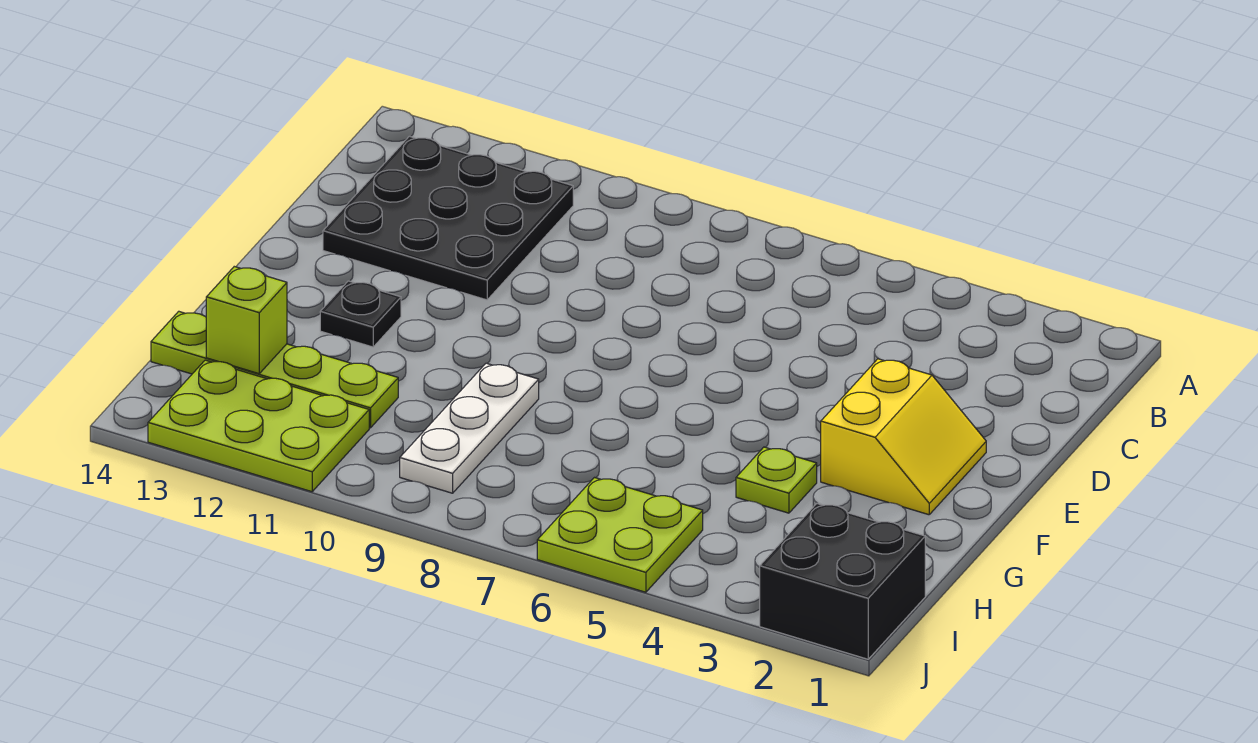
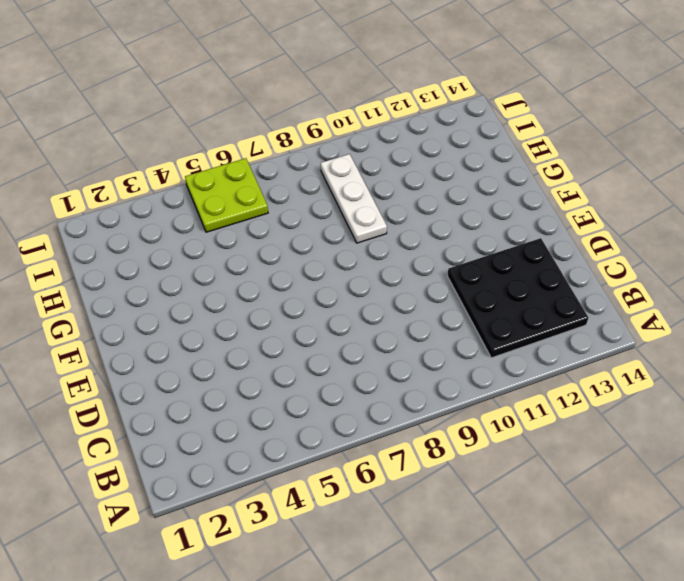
none -> yellow slope E2:F3 level 1 top 3
none -> black plate F12 level 1

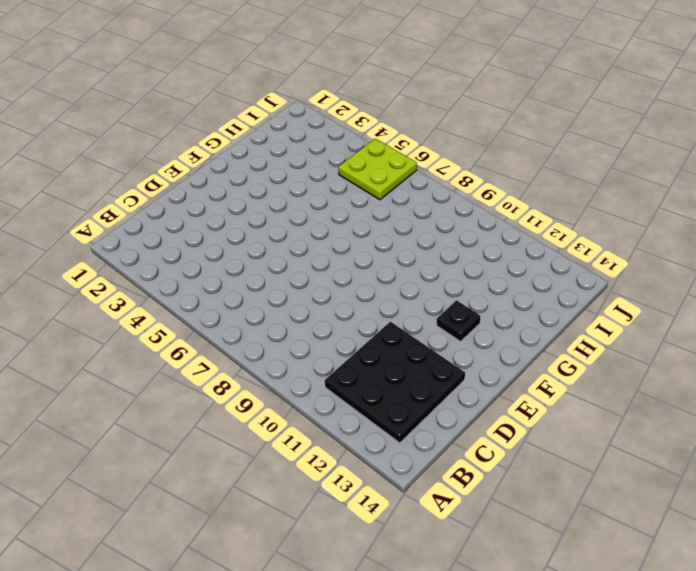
none -> yellow slope E2:F3 level 1 top 3
none -> lime plate G4 level 1

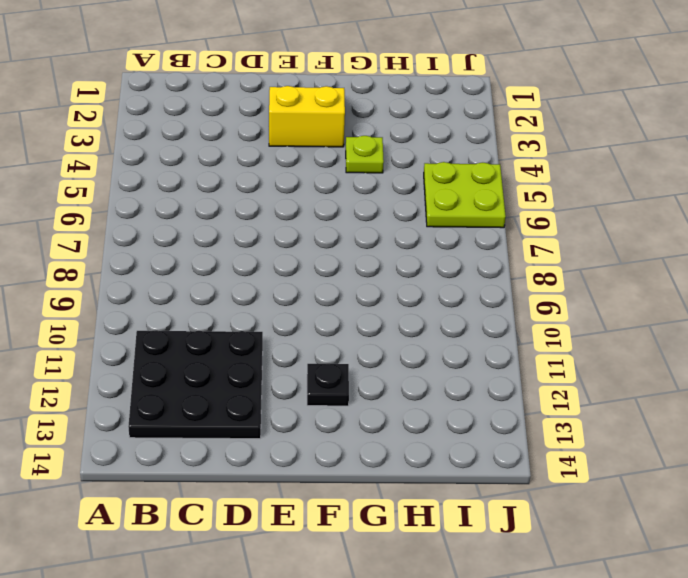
none -> white plate G9:I9 level 1
none -> lime plate H11:H14 level 1

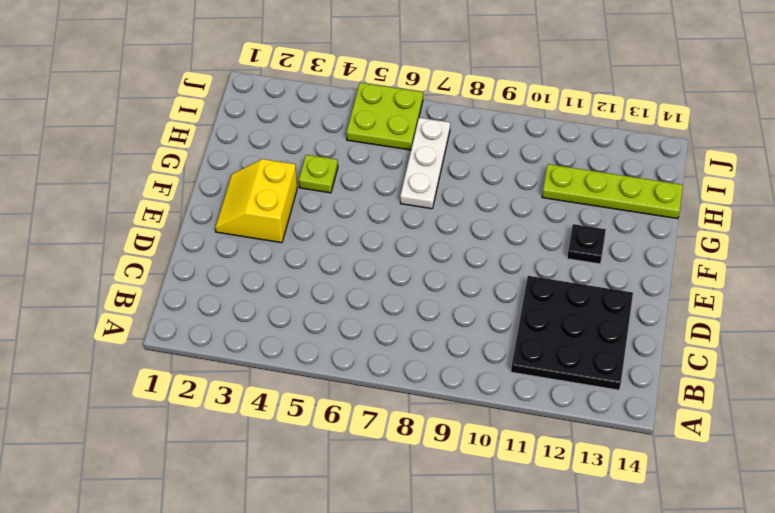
white plate G7:I7 level 1 -> white plate G9:I9 level 1
none -> black brick I1:J2 level 1
none -> lime plate I11:J13 level 1

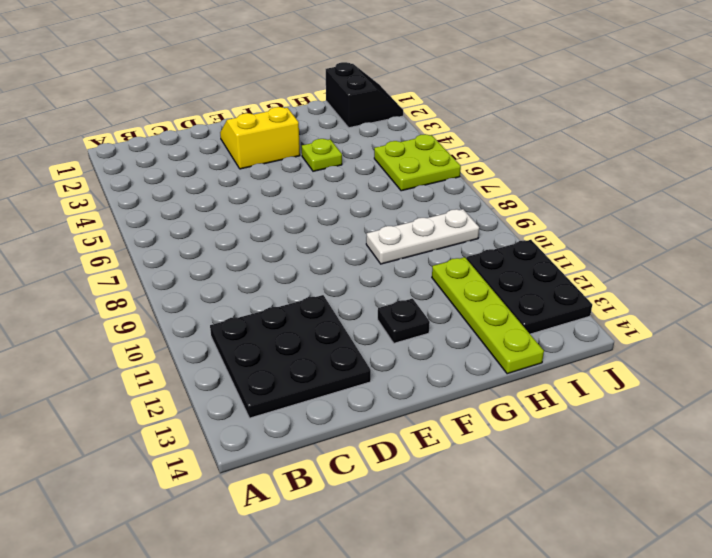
black slope I1:J2 level 1 top I -> black brick I1:J2 level 1
black plate I11:J13 level 1 -> lime plate I11:J13 level 1
none -> lime brick H13 level 2

